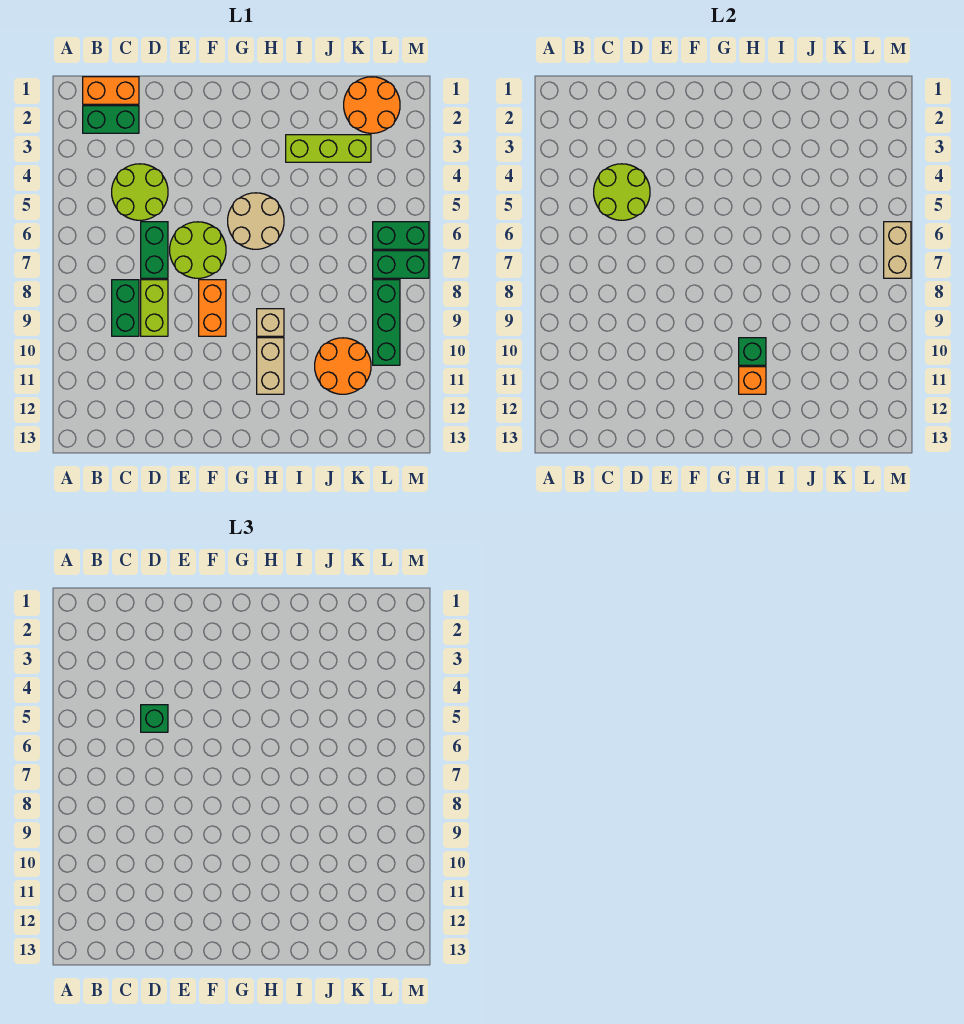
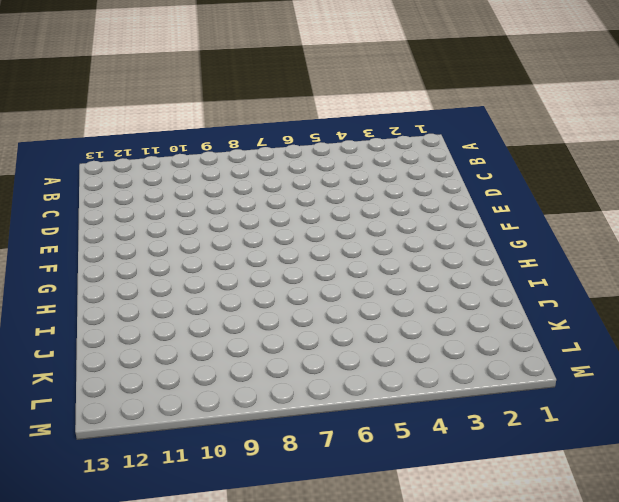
none -> orange brick B1:C1 level 1
none -> green brick B2:C2 level 1
none -> lime round brick C4:D5 level 1

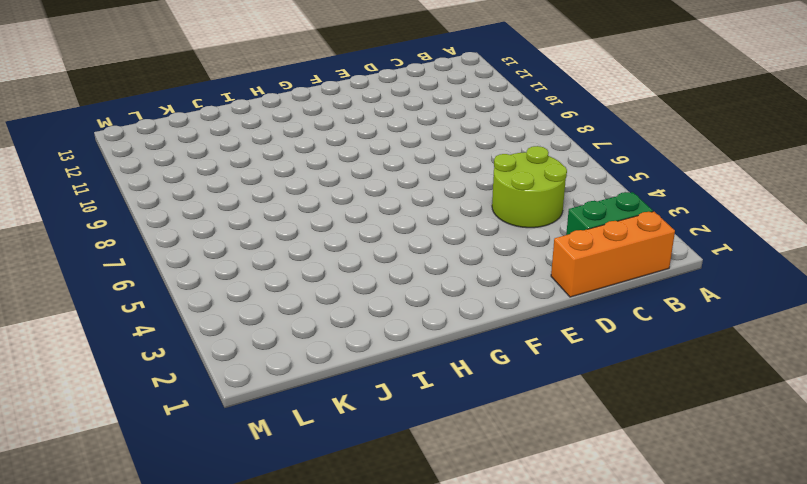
orange brick B1:D1 level 1 -> orange brick B1:C1 level 1
none -> green brick C8:C9 level 1
none -> green brick D6:D7 level 1
none -> lime brick D8:D9 level 1

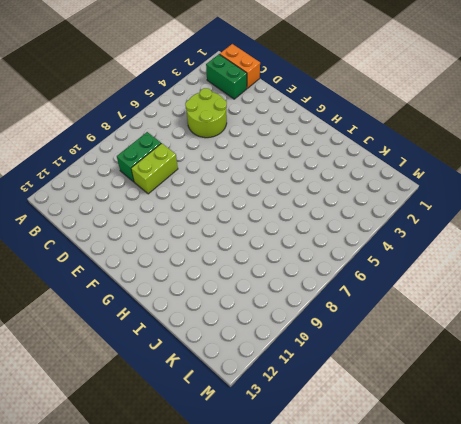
none -> green brick D6:D7 level 1
none -> lime round brick E6:F7 level 1
none -> orange brick F8:F9 level 1

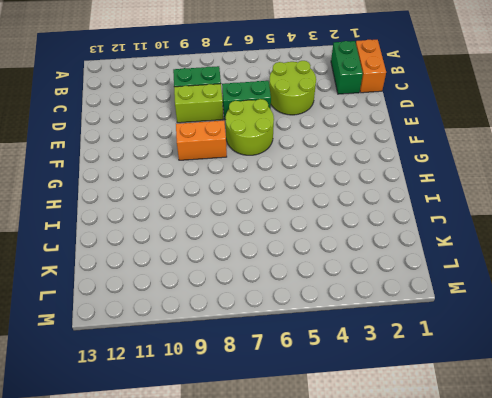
none -> tan round brick G5:H6 level 1
none -> tan brick H9 level 1
none -> tan brick H10:H11 level 1

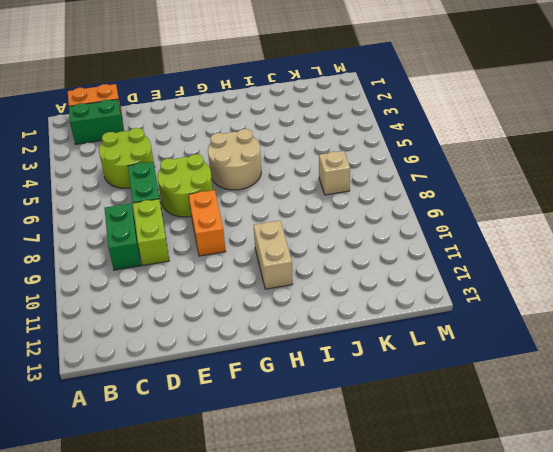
tan brick K7 level 1 -> tan brick H9 level 1
none -> lime brick I3:K3 level 1
none -> orange round brick J10:K11 level 1
none -> orange round brick K1:L2 level 1

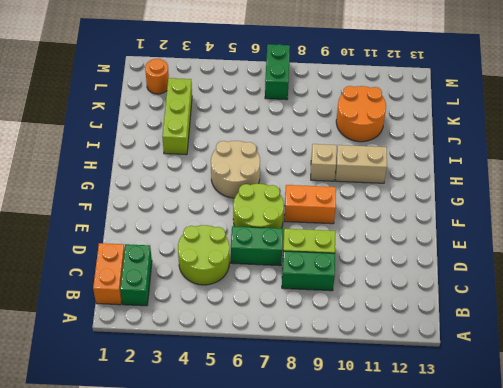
orange round brick L2 level 1 -> orange round brick K1:L2 level 1
none -> green brick L6:M6 level 1
none -> green brick L8:L10 level 1
none -> lime round brick C4:D5 level 2

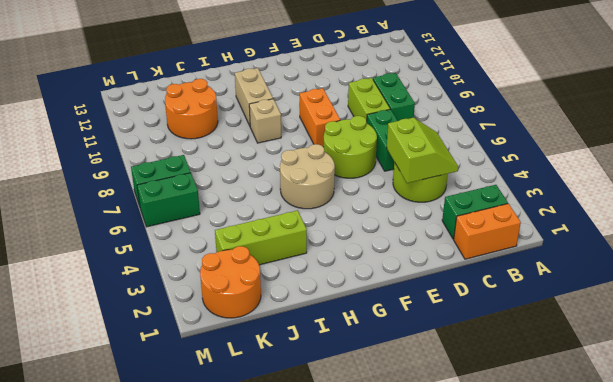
lime slope C4:D5 level 2 top D -> lime round brick C4:D5 level 2
none -> green brick L8:L10 level 1
none -> green brick H10 level 2
none -> orange brick H11 level 2

